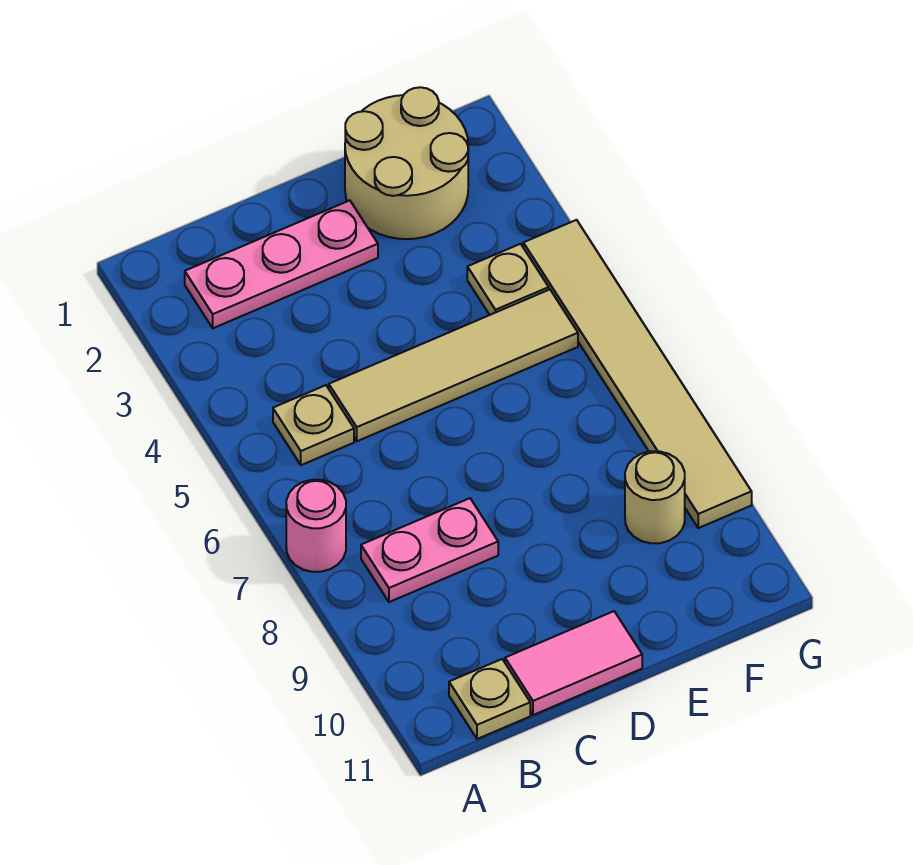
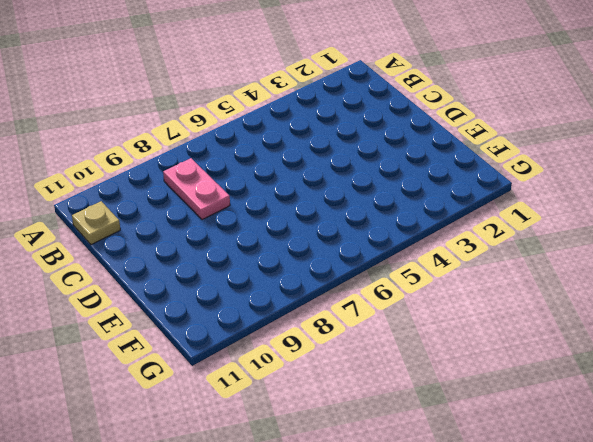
none -> pink round brick A7 level 1
none -> pink plate B2:D2 level 1

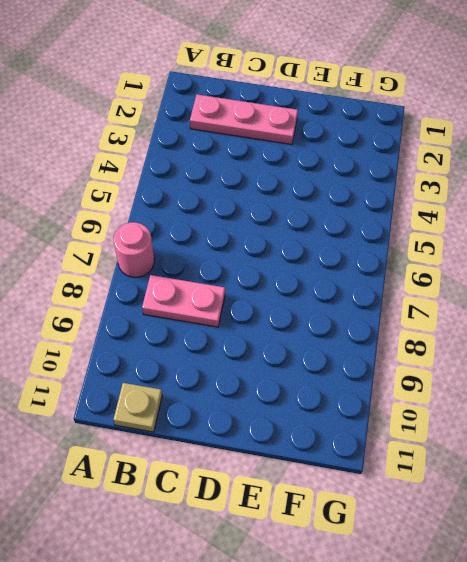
none -> tan plate B5 level 1
none -> tan tile C5:F5 level 1

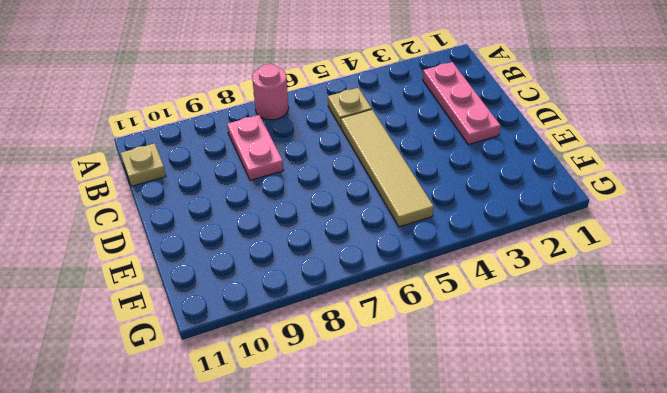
none -> pink tile C11:D11 level 1
none -> tan round brick E1:F2 level 1

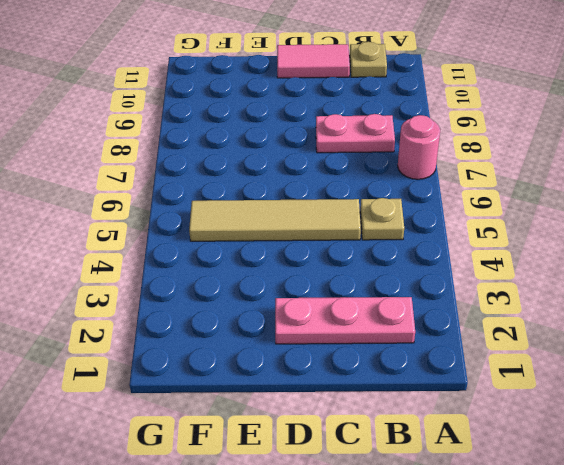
none -> tan round brick E1:F2 level 1
none -> tan plate F4 level 1

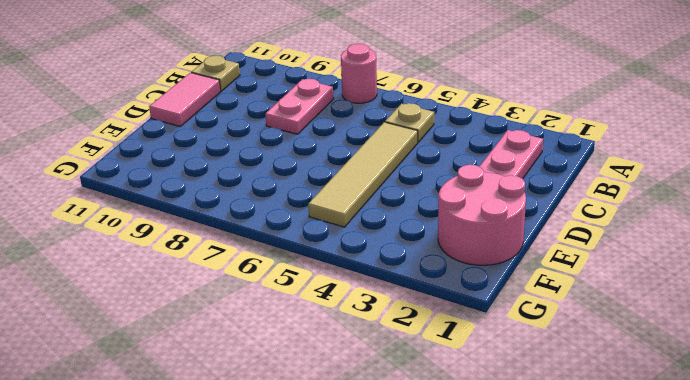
pink round brick E1:F2 level 1 -> tan round brick E1:F2 level 1
none -> tan plate F4 level 1
none -> tan round brick F9 level 1

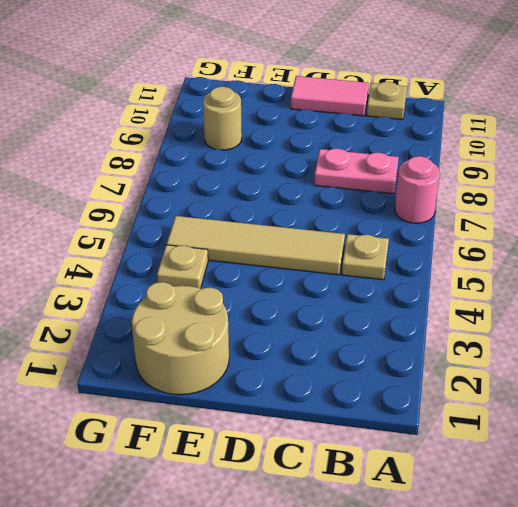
none -> pink plate B2:D2 level 1
none -> tan tile G4:G9 level 1

